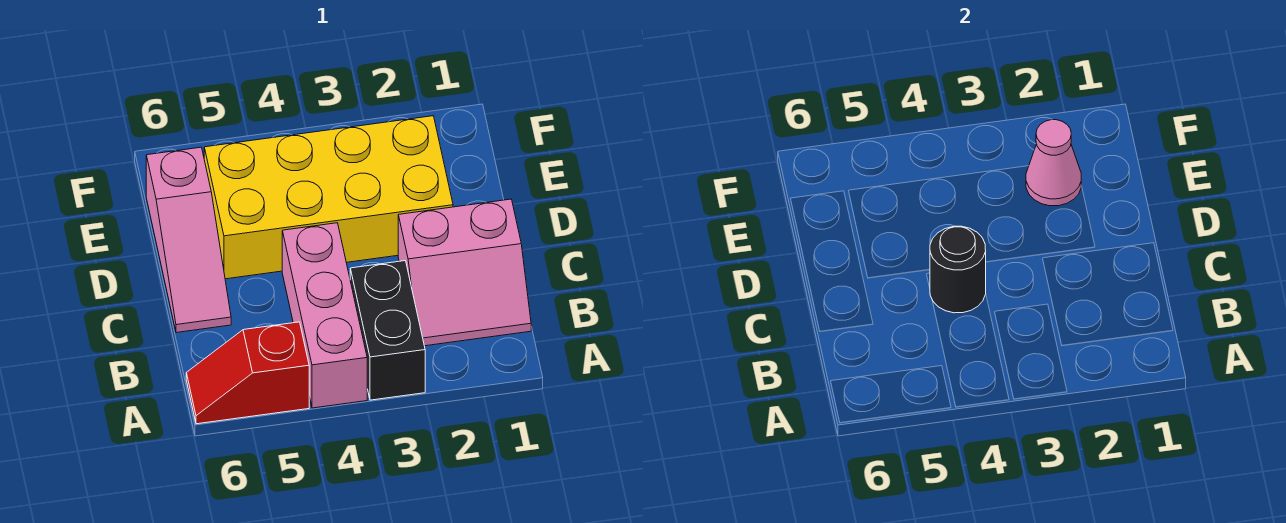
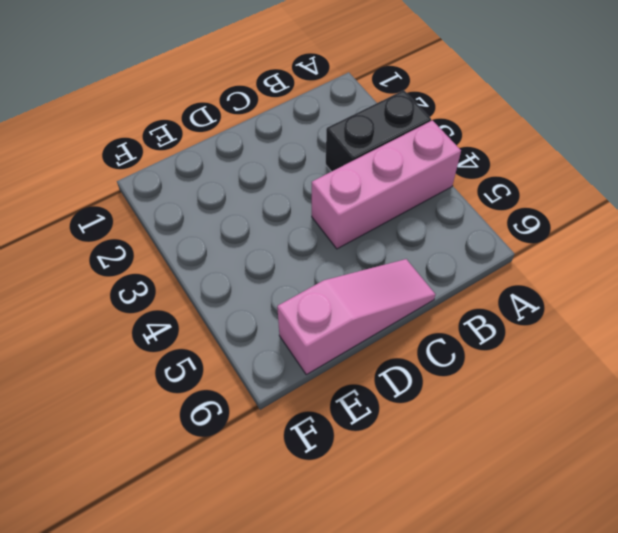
none -> red slope A5:A6 level 1 top 5
none -> pink slope B1:C2 level 1 top C

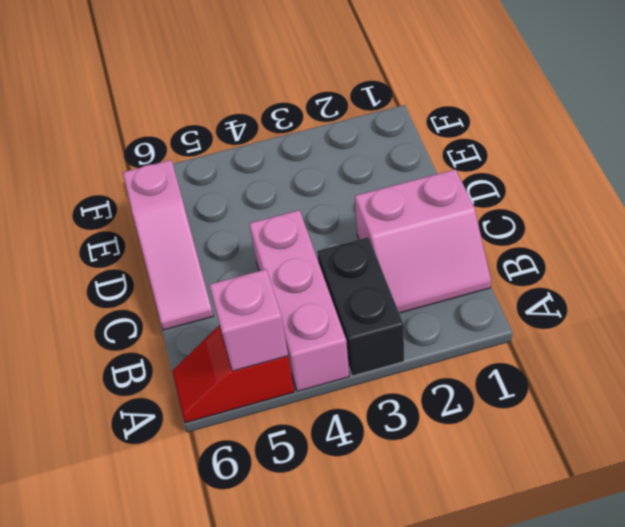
pink brick A5 level 2 -> none
none -> yellow brick D2:E5 level 1
none -> black round brick C4 level 2

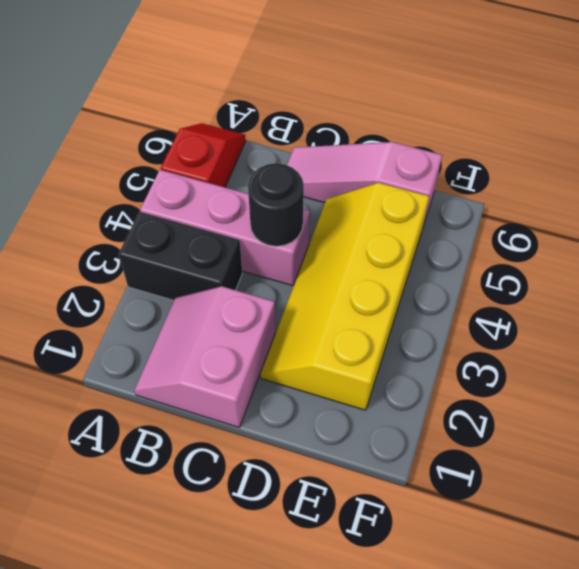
yellow slope D2:E5 level 1 top E -> yellow brick D2:E5 level 1
none -> pink cone E2 level 2

